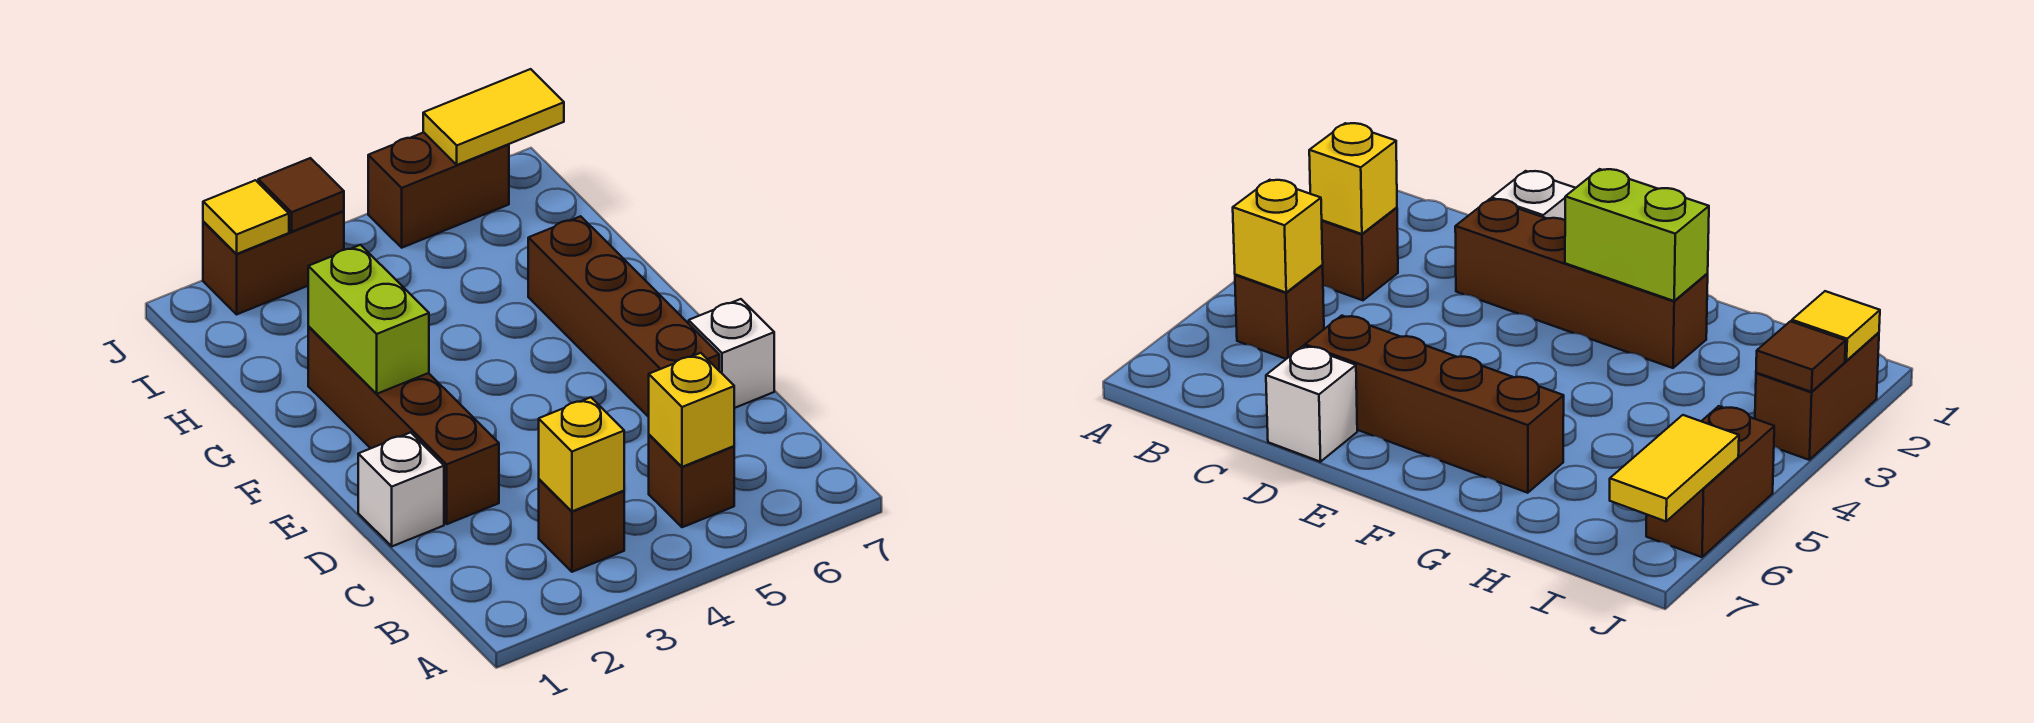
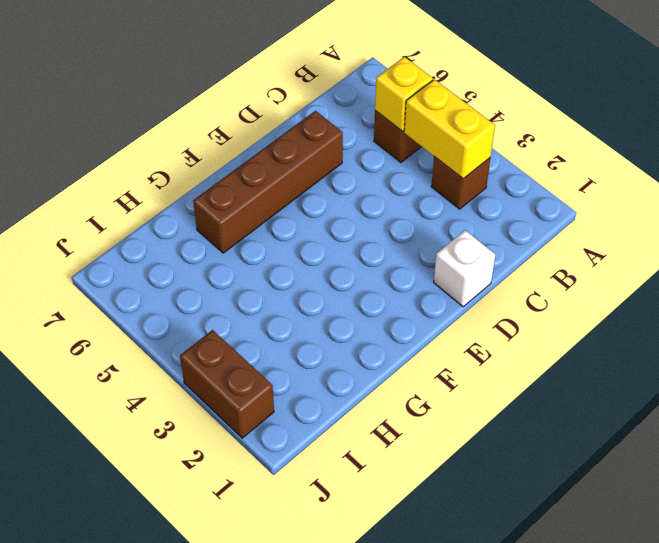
yellow brick B3:B4 level 2 -> yellow brick B3 level 2
none -> brown brick D2:G2 level 1
none -> white brick D7 level 1
none -> brown brick J5:J6 level 1

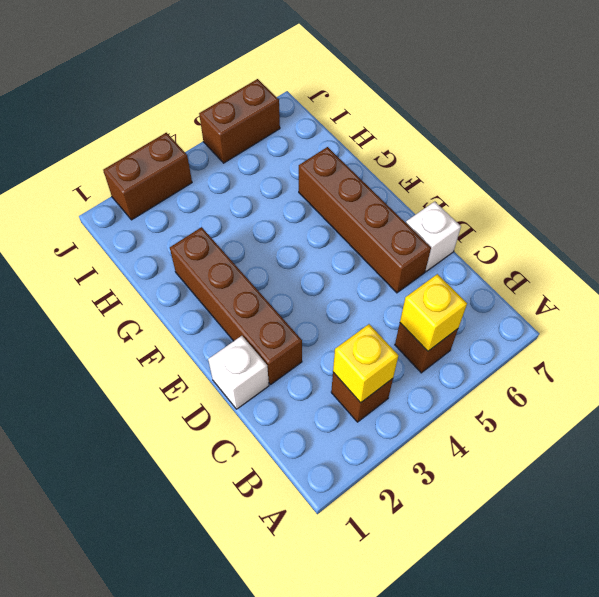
none -> lime brick F2:G2 level 2
none -> yellow tile J2 level 2
none -> brown tile J3 level 2

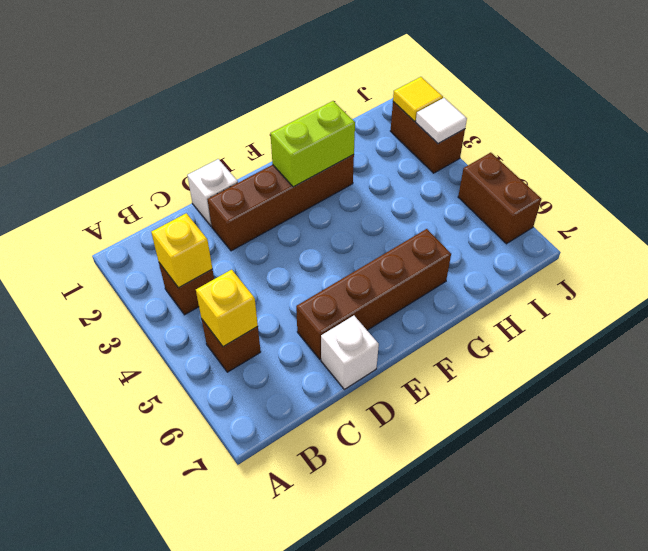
white tile J3 level 2 -> brown tile J3 level 2
none -> yellow tile J6:J7 level 2

